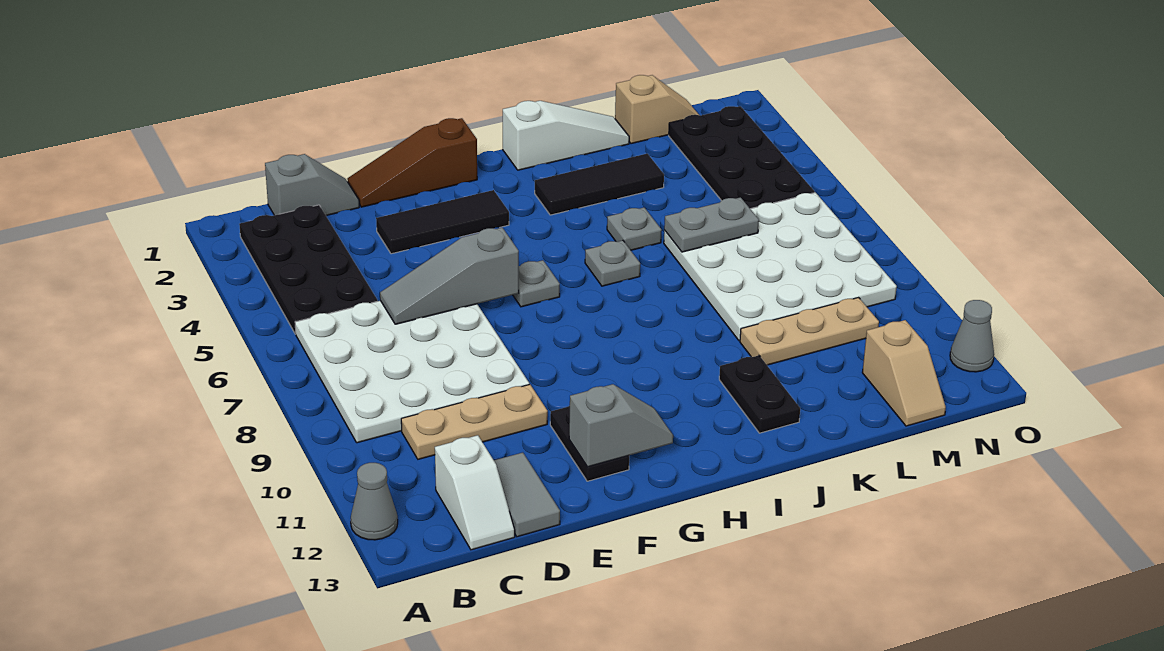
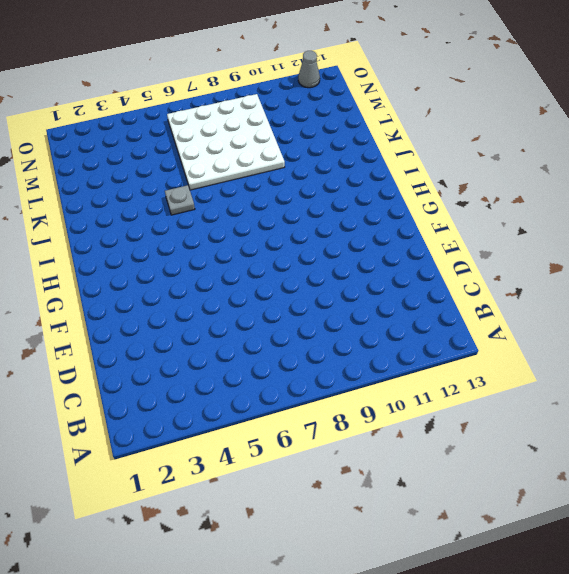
none -> grey cone A12 level 1
none -> black plate B2:C5 level 1
none -> white plate B6:E9 level 1

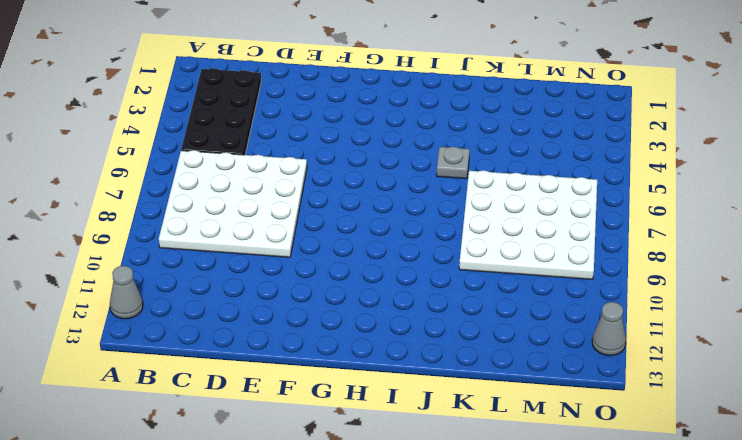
none -> grey slope C1:D1 level 1 top C
none -> tan plate C10:E10 level 1
none -> white slope C12:C13 level 1 top 12

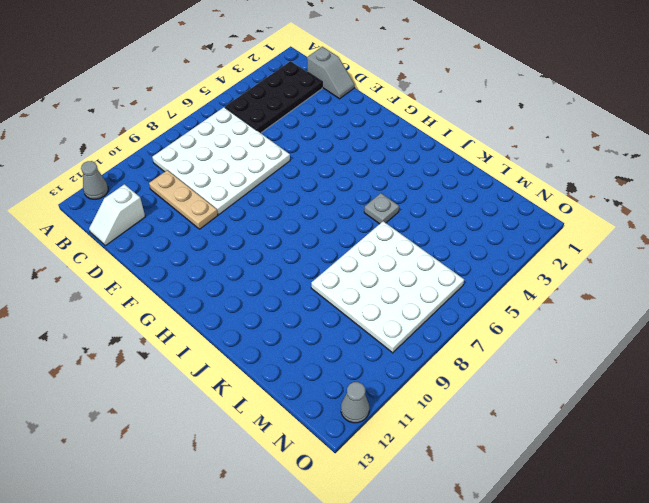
none -> grey tile D12:D13 level 1
none -> brown slope E1:G1 level 1 top G
none -> black tile E3:G3 level 1

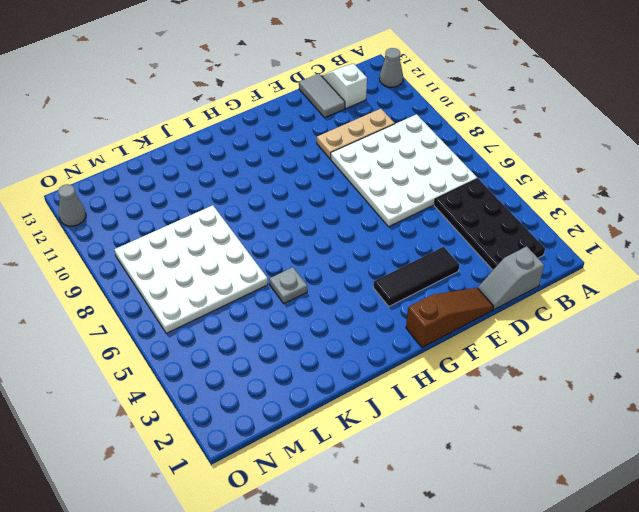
none -> black plate F11:F12 level 1
none -> grey plate G6 level 1
none -> white slope I1:K1 level 1 top I

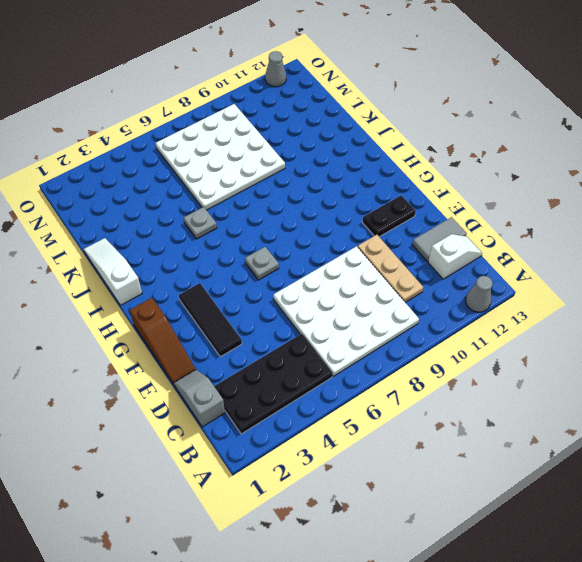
none -> black tile I3:K3 level 1
none -> grey plate I6 level 1
none -> black plate J11:J12 level 1

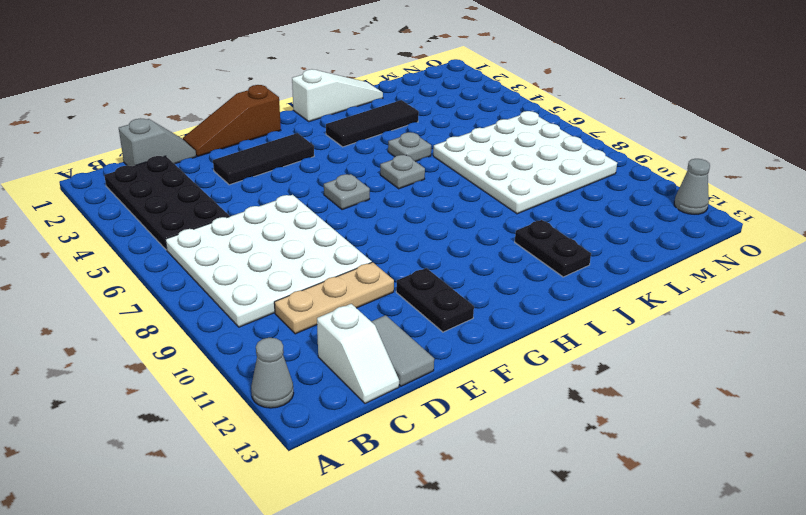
none -> tan plate K10:M10 level 1
none -> tan slope L1:M1 level 1 top L
none -> black plate M2:N5 level 1

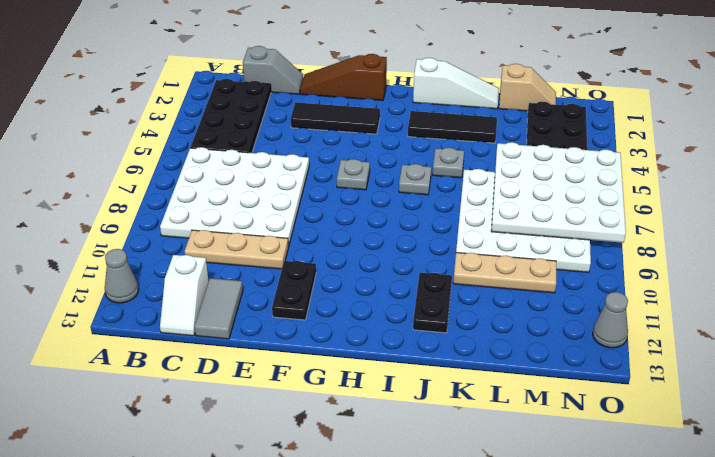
white plate L5:O8 level 2 -> grey plate K6:L6 level 2
none -> tan slope M12:M13 level 1 top 12
none -> grey slope D6:F6 level 2 top F
none -> grey slope F12:G12 level 2 top F

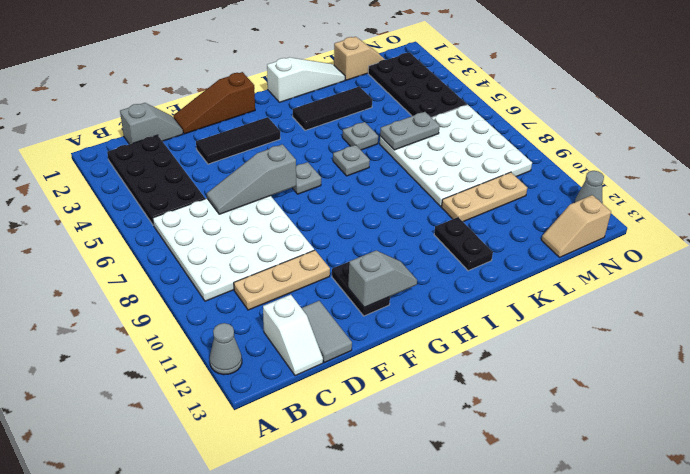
tan slope M13:N13 level 1 top N -> tan slope M12:M13 level 1 top 12

